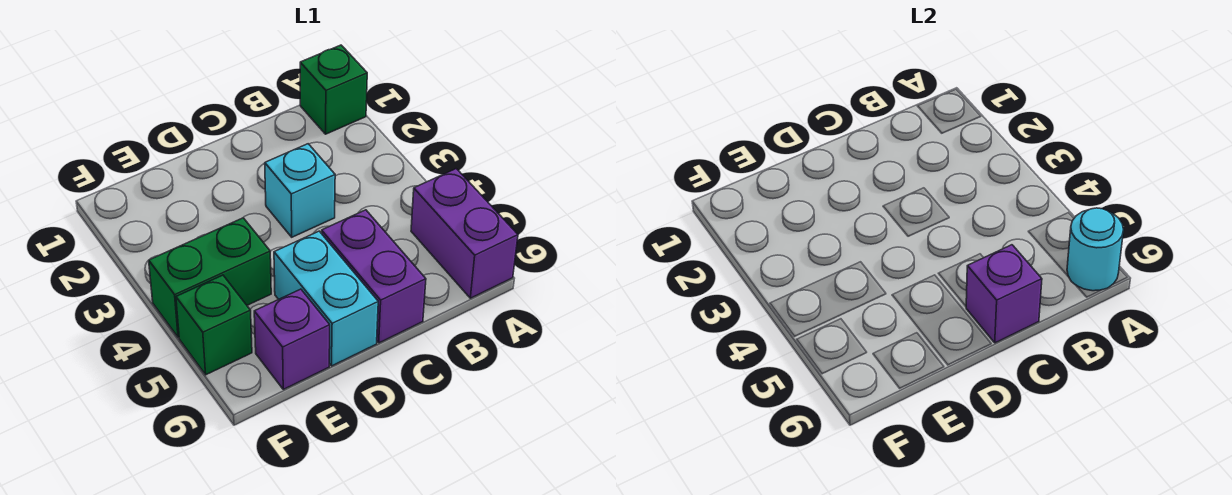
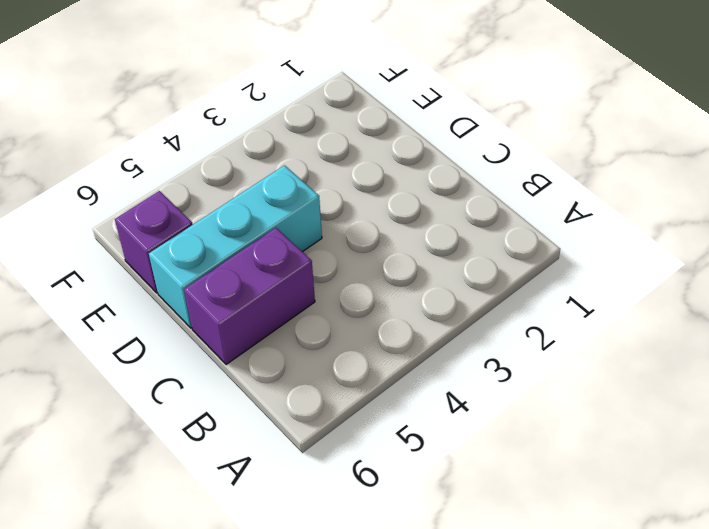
cyan brick D4:D6 level 1 -> cyan brick D5:D6 level 1
none -> green brick A1 level 1
none -> purple brick A5:A6 level 1

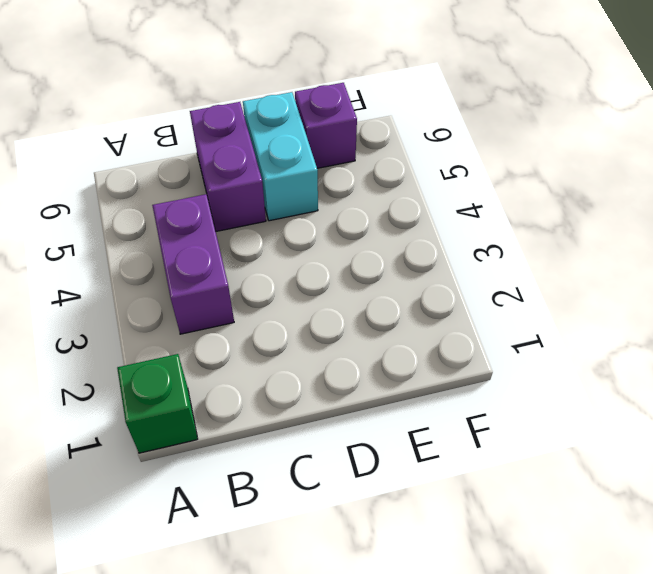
purple brick B3:B4 level 1 -> purple brick A5:A6 level 1
none -> cyan brick C3 level 1
none -> green brick E4:F4 level 1

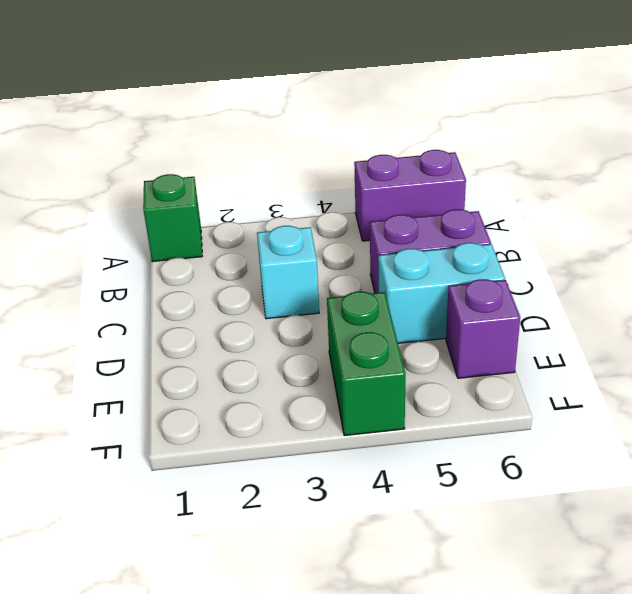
none -> green brick F5 level 1
none -> cyan round brick A6 level 2

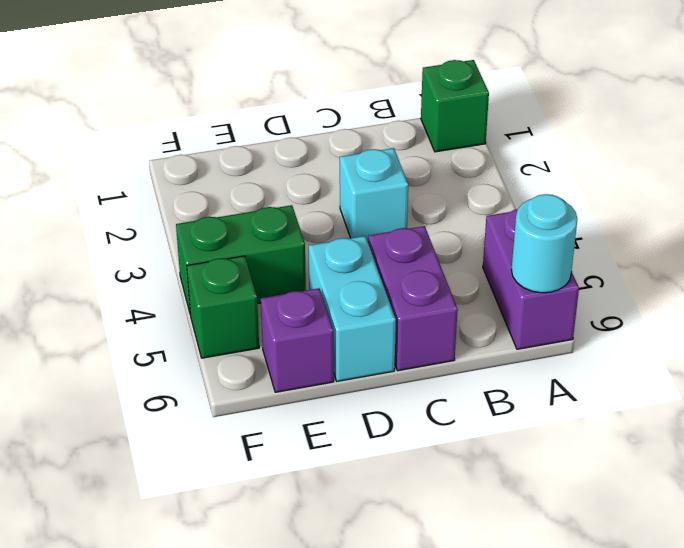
none -> purple brick C6 level 2

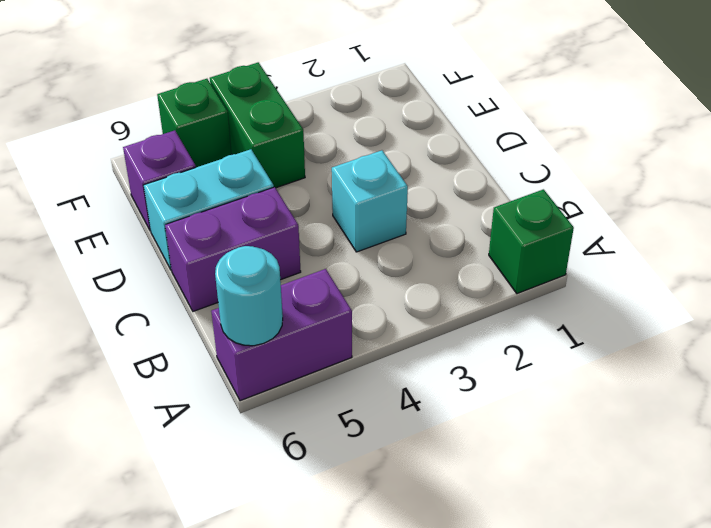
none -> purple brick C6 level 2

